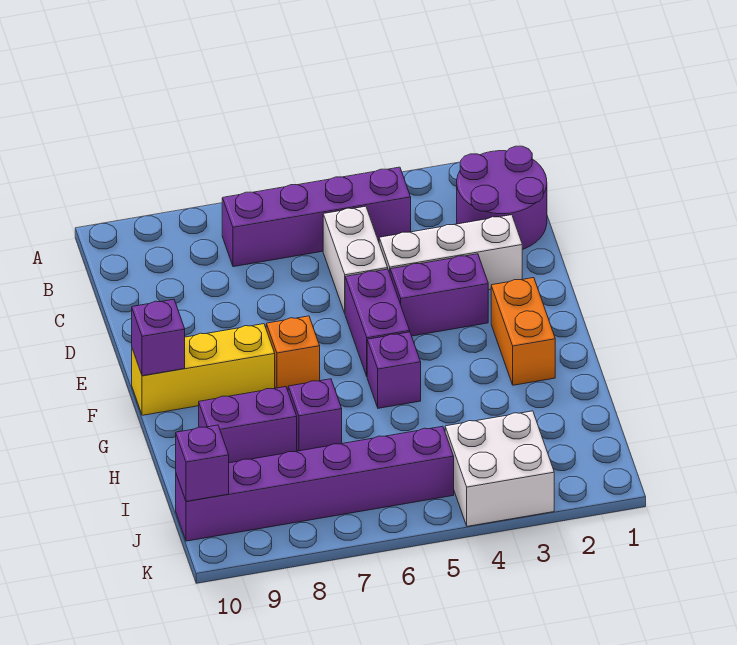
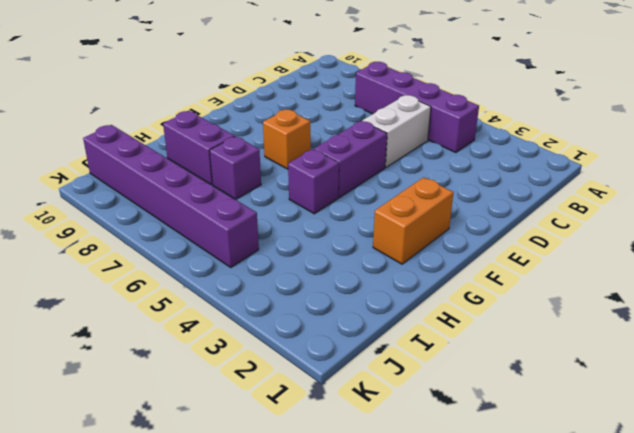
none -> purple round brick B1:C2 level 1
none -> white brick D2:D4 level 1
none -> purple brick E3:E4 level 1

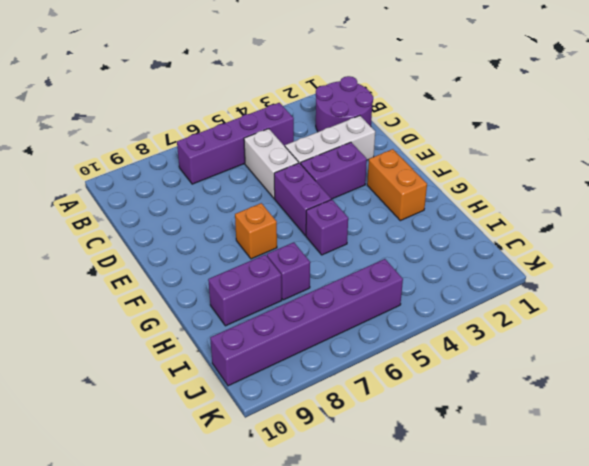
none -> yellow brick F8:F10 level 1
none -> white brick J3:K4 level 1
none -> purple brick F10 level 2

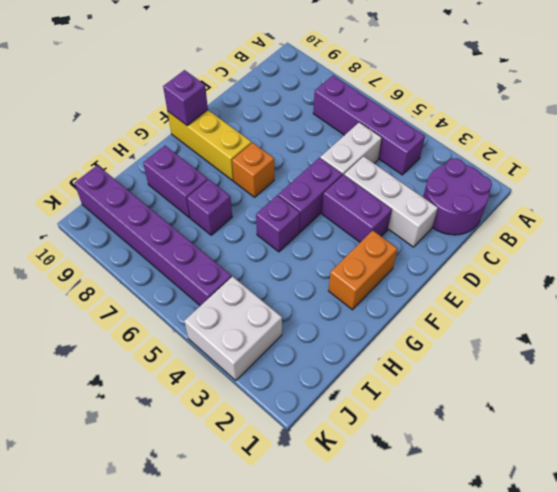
none -> purple brick J10 level 2

